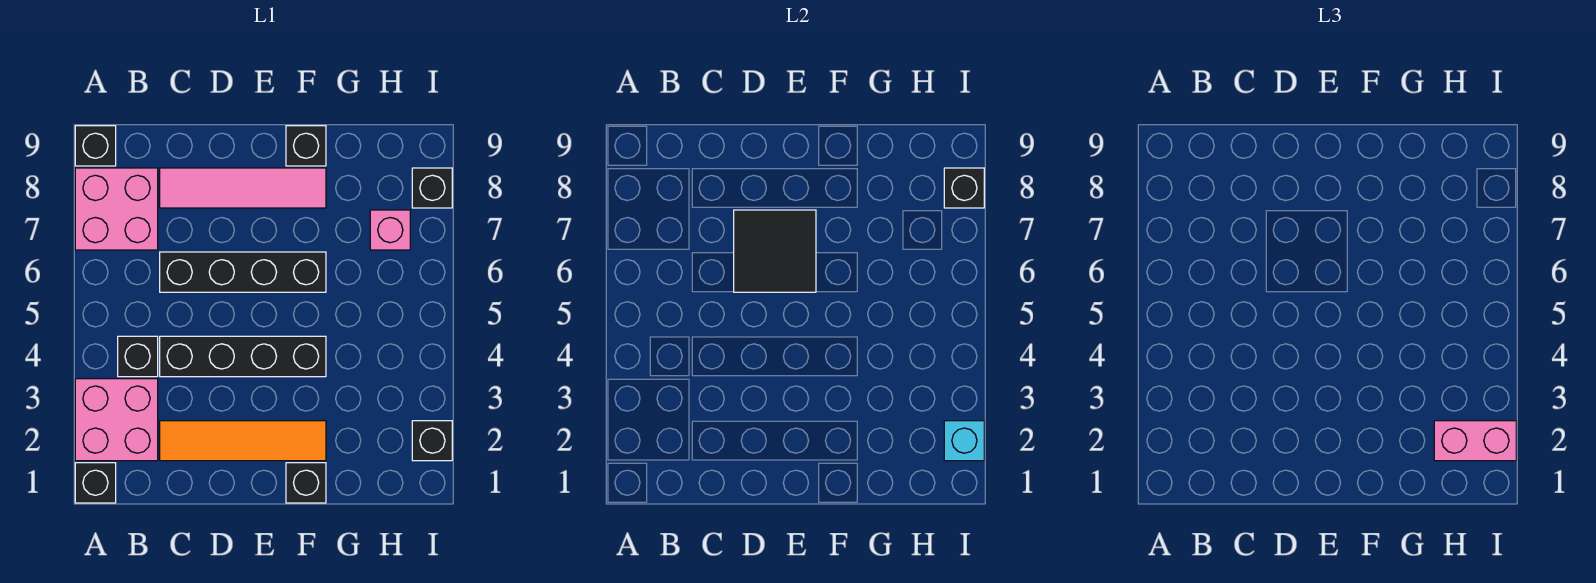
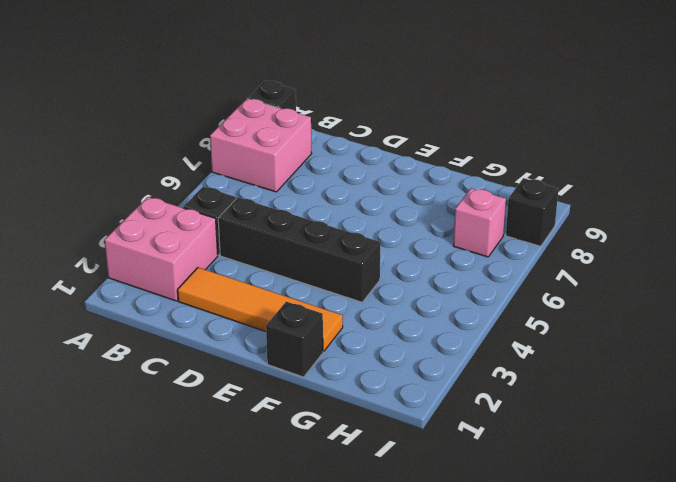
none -> black brick A1 level 1
none -> black brick C6:F6 level 1
none -> pink tile C8:F8 level 1

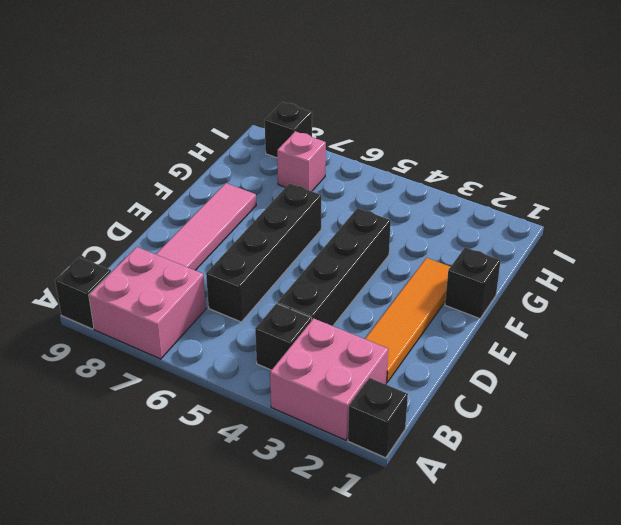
none -> black brick F9 level 1
none -> black brick I2 level 1
none -> black tile D6:E7 level 2

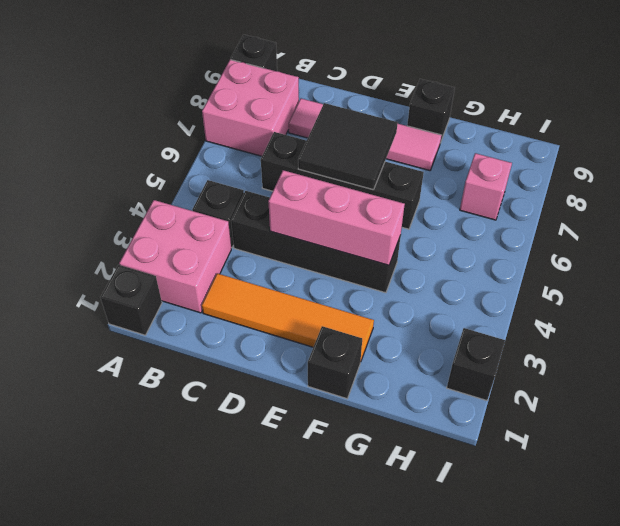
pink brick D4:F4 level 2 -> none
none -> black brick I8 level 1
none -> cyan brick I2 level 2
none -> black brick I8 level 2

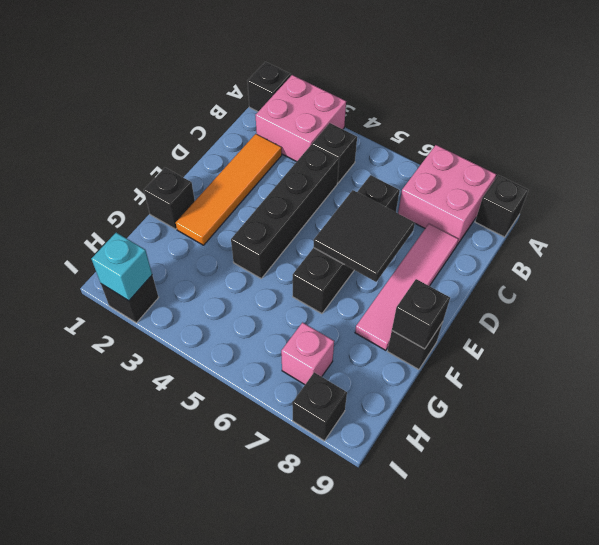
black brick F9 level 2 -> black brick I8 level 2
none -> pink brick H2:I2 level 3

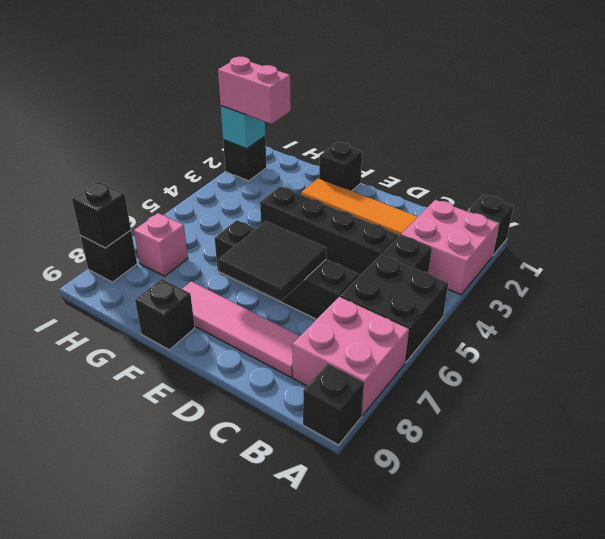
black brick A5:B6 level 1 -> none

